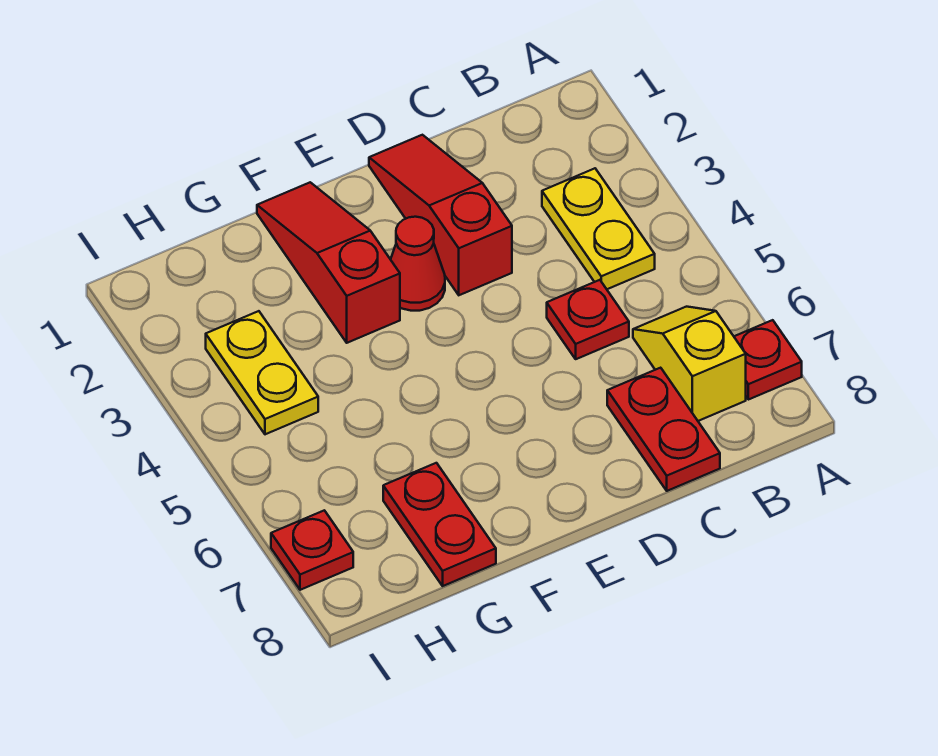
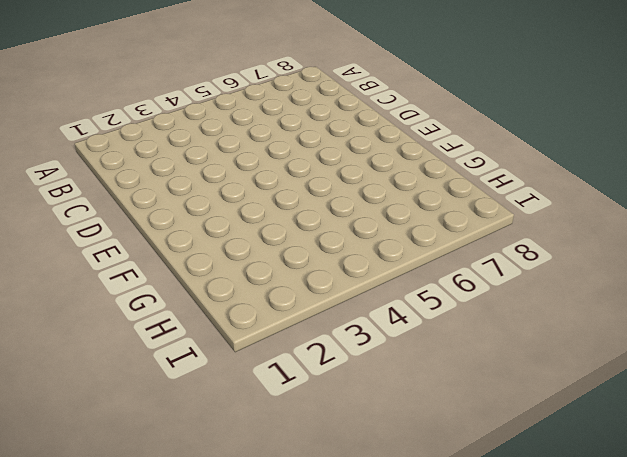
none -> red plate A7 level 1
none -> yellow plate B3:B4 level 1

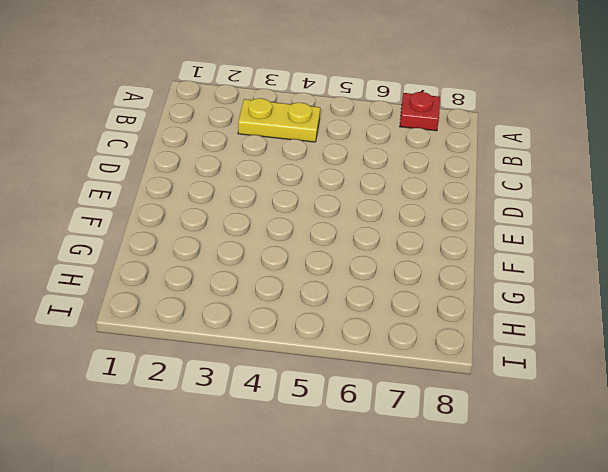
none -> yellow slope B6:B7 level 1 top 7
none -> red plate C5 level 1

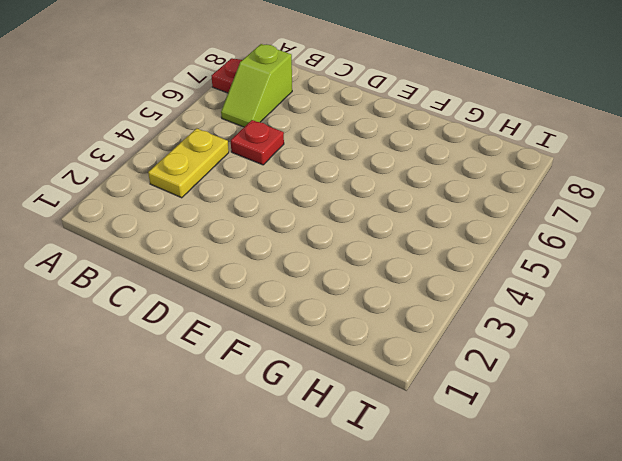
lime slope B6:B7 level 1 top 7 -> yellow slope B6:B7 level 1 top 7
none -> red plate C7:C8 level 1
none -> red slope D1:D3 level 1 top 3

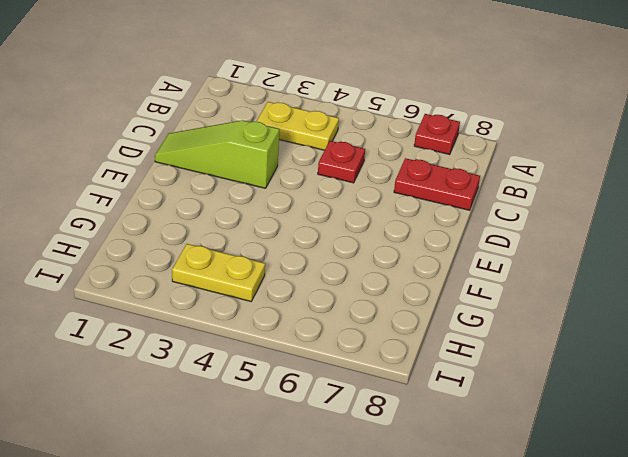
lime slope D1:D3 level 1 top 3 -> red slope D1:D3 level 1 top 3
none -> yellow slope B6:B7 level 1 top 7
none -> red cone E3 level 1

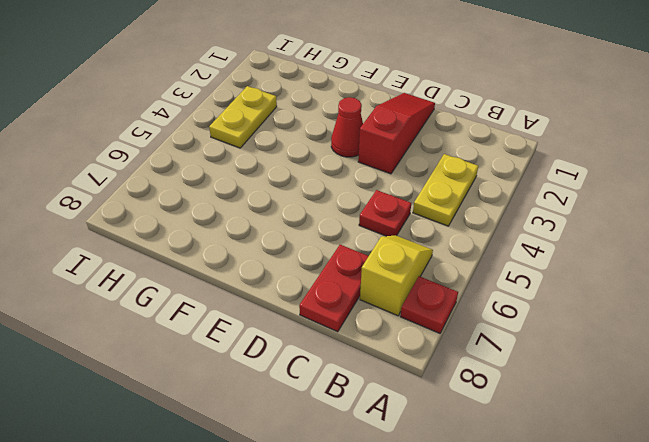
none -> red slope F1:F3 level 1 top 3
none -> red plate G7:G8 level 1

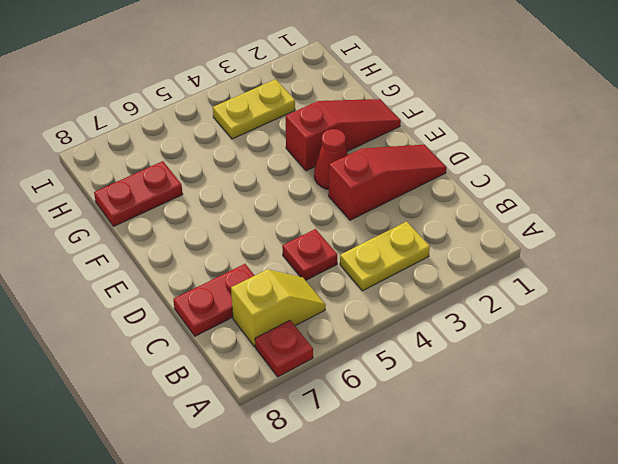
none -> red plate I7 level 1

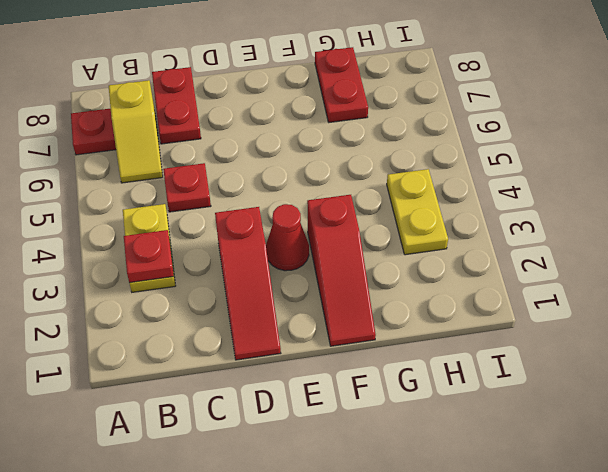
red plate B3 level 2 -> red plate I7 level 1

